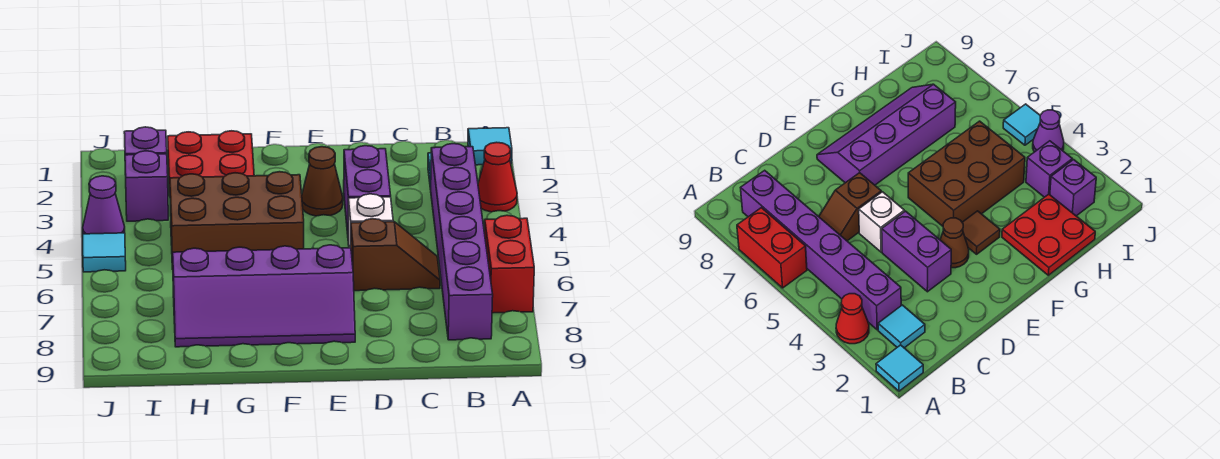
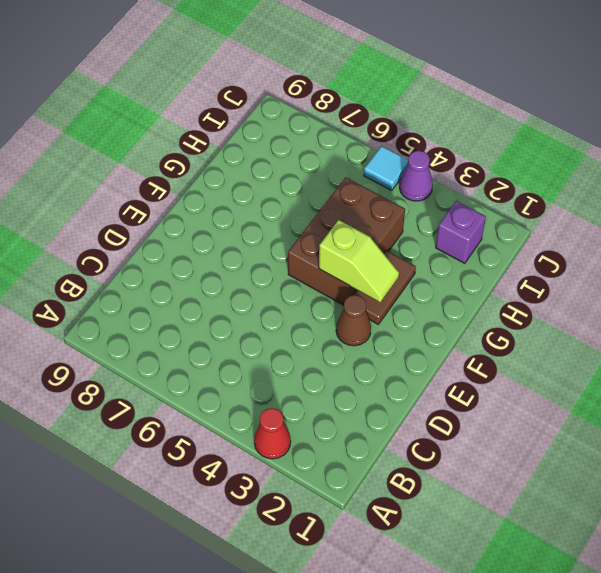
brown tile F3:G3 level 1 -> brown tile F3 level 1
lime slope F3:F4 level 2 top 4 -> none
none -> cyan tile A1 level 1
none -> red brick A6:A7 level 1
none -> cyan tile B2 level 1

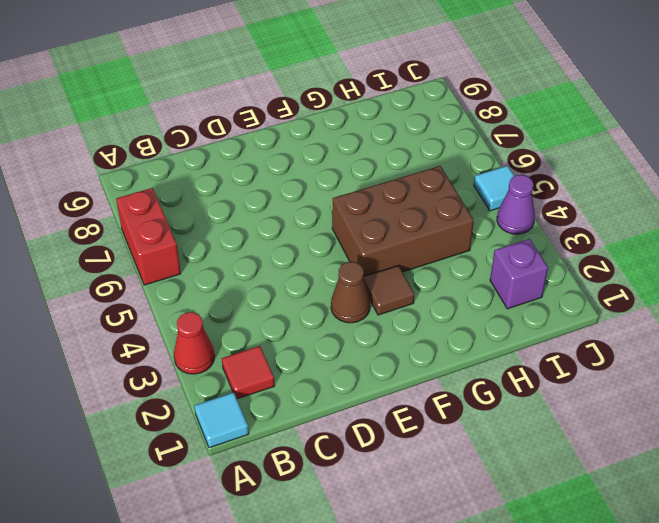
red tile B2 level 1 -> cyan tile B2 level 1
none -> purple brick B3:B8 level 1
none -> brown slope C6:D6 level 1 top D
none -> purple brick D3:D4 level 1

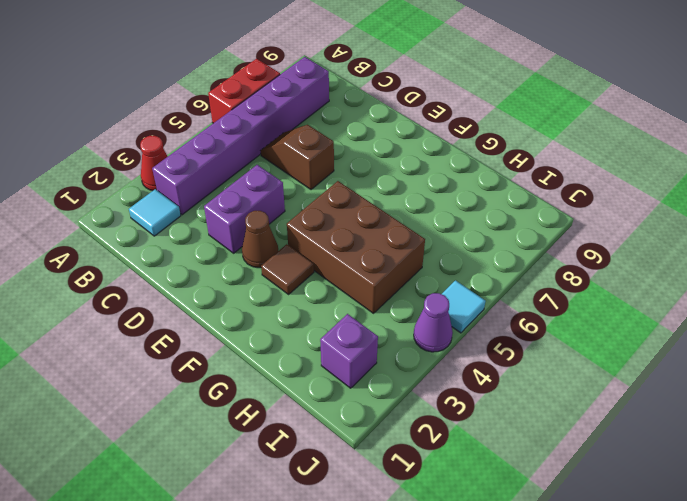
none -> cyan tile A1 level 1
none -> white brick D5 level 1
none -> purple slope E7:H8 level 1 top 7

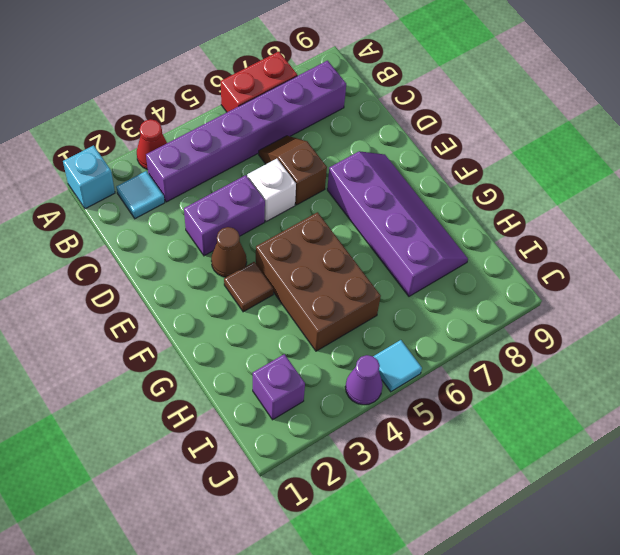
cyan brick A1 level 1 -> cyan tile A1 level 1
none -> red plate G1:H2 level 1
none -> purple brick I3 level 1

